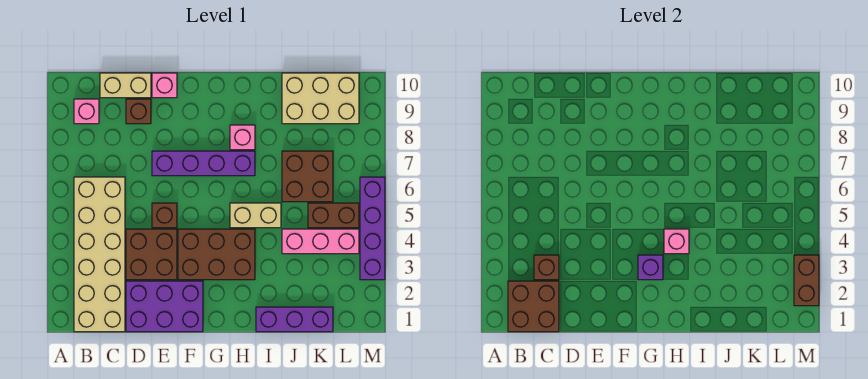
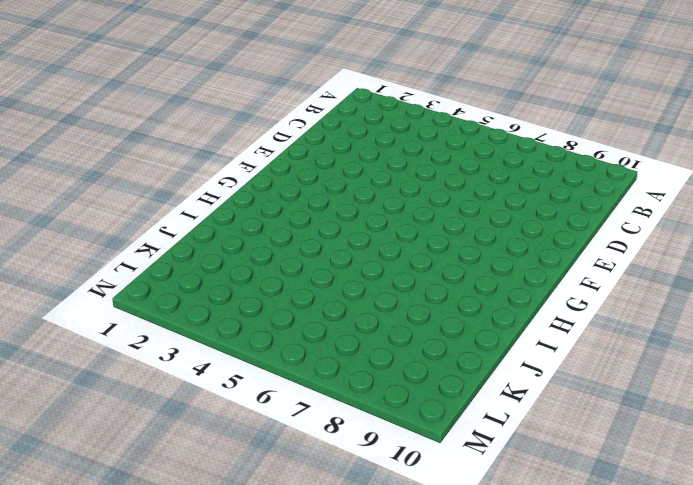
none -> tan brick B1:C6 level 1
none -> pink brick B9 level 1
none -> tan brick C10:D10 level 1

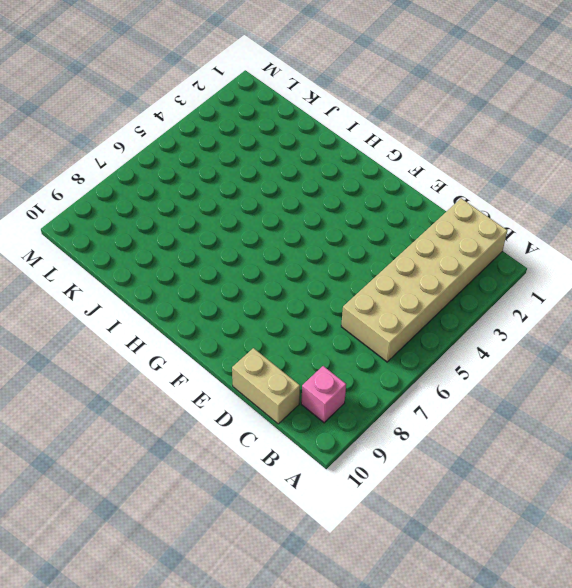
none -> purple brick D1:F2 level 1
none -> brown brick D3:E4 level 1
none -> brown brick D9 level 1

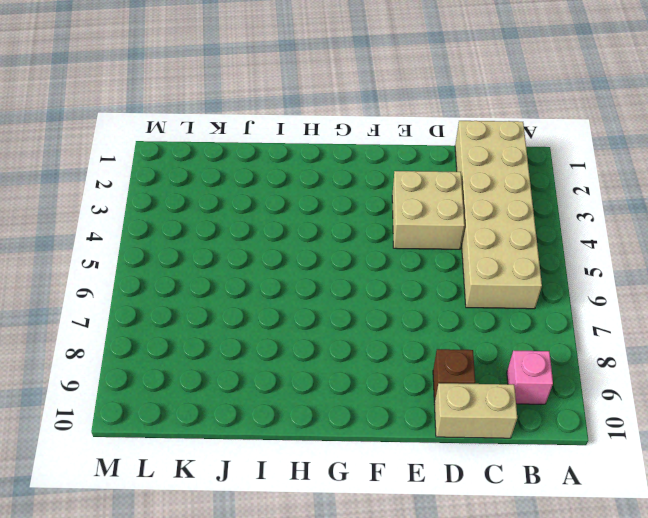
tan brick D3:E4 level 1 -> brown brick D3:E4 level 1
none -> purple brick D1:F2 level 1
none -> brown brick E5 level 1
none -> purple brick E7:H7 level 1

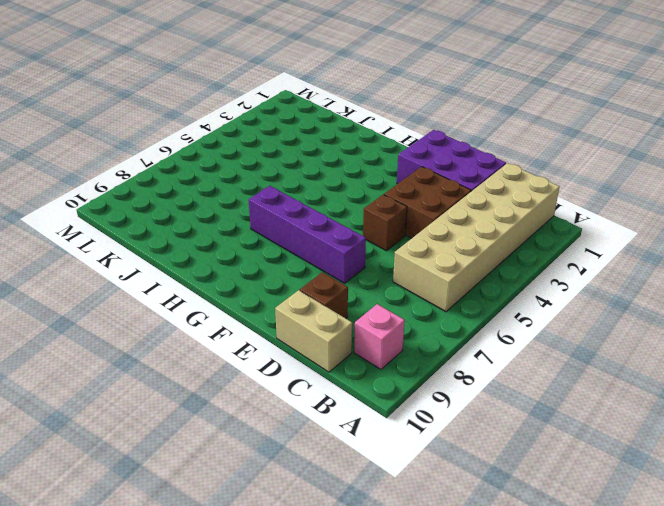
none -> pink brick E10 level 1
none -> brown brick F3:H4 level 1
none -> tan brick H5:I5 level 1

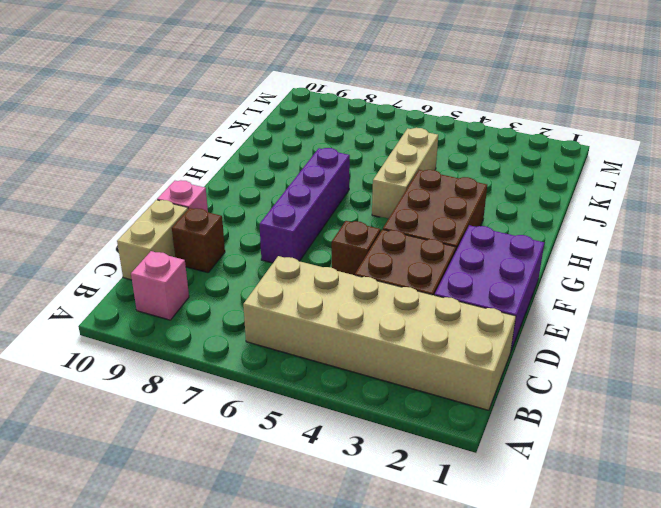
tan brick H5:J5 level 1 -> tan brick H5:I5 level 1
none -> pink brick H8 level 1
none -> purple brick I1:K1 level 1
none -> pink brick J4:L4 level 1

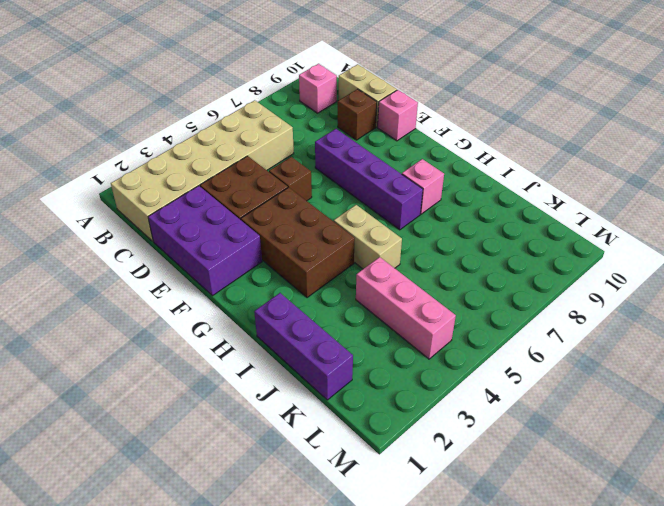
none -> brown brick J6:K7 level 1
none -> tan brick J9:L10 level 1
none -> brown brick K5:L5 level 1

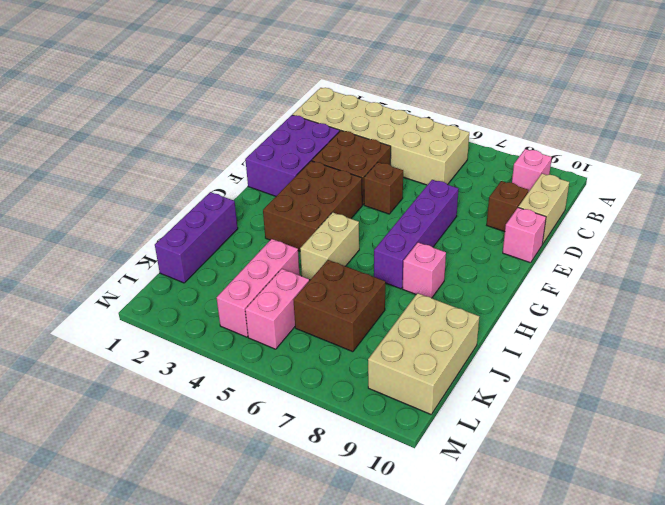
pink brick K5:L5 level 1 -> brown brick K5:L5 level 1
none -> purple brick M3:M6 level 1
none -> brown brick B1:C2 level 2
none -> brown brick C3 level 2

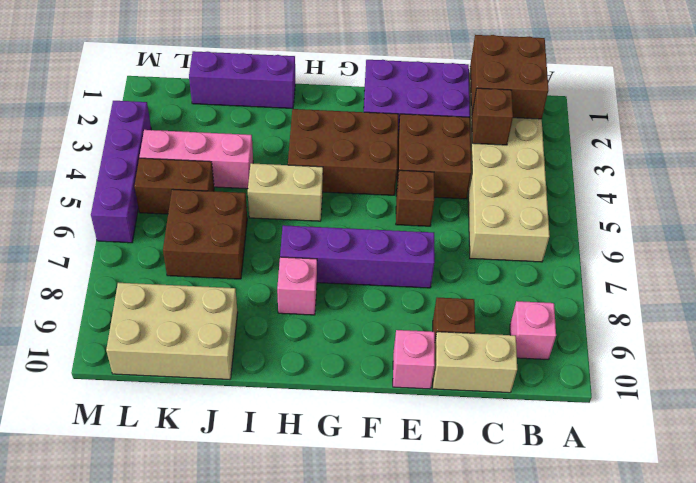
none -> purple brick G3 level 2
none -> pink brick H4 level 2
none -> brown brick M2:M3 level 2

